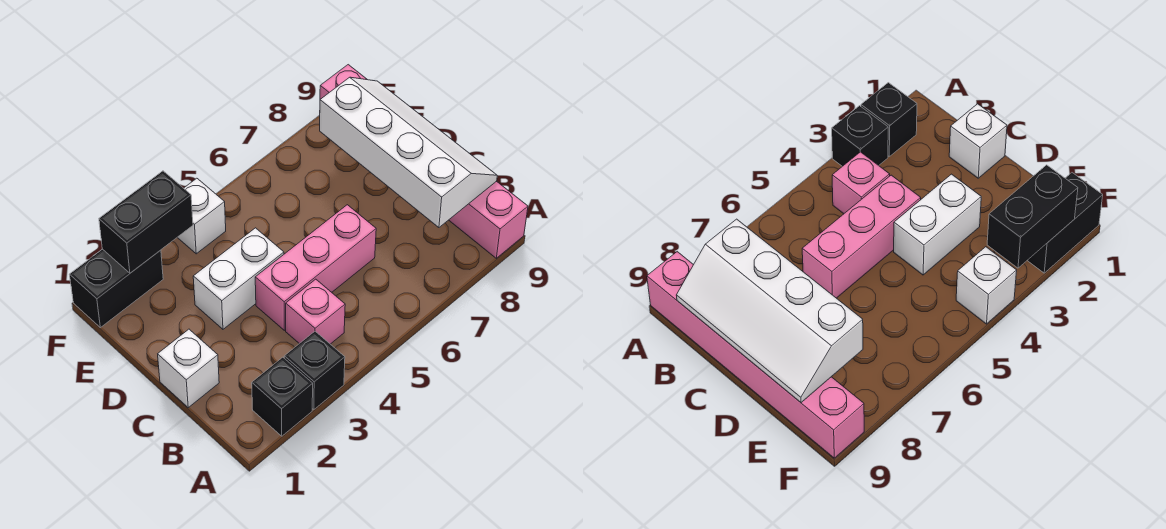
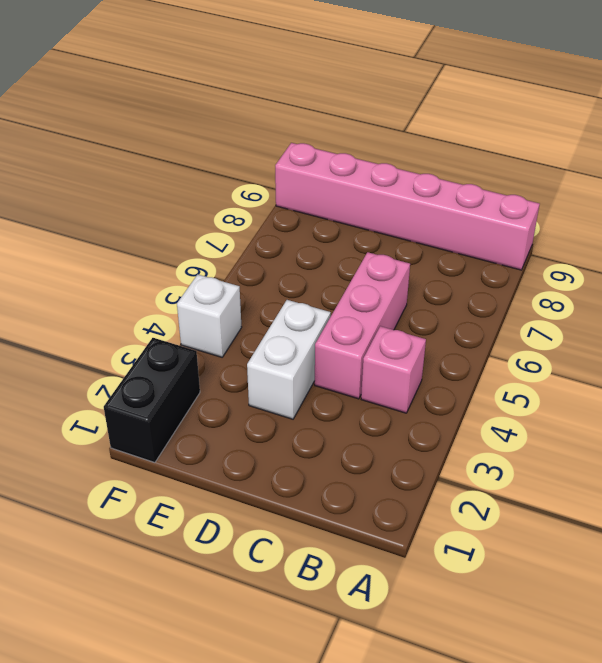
none -> black brick A2 level 1
none -> black brick A3 level 1

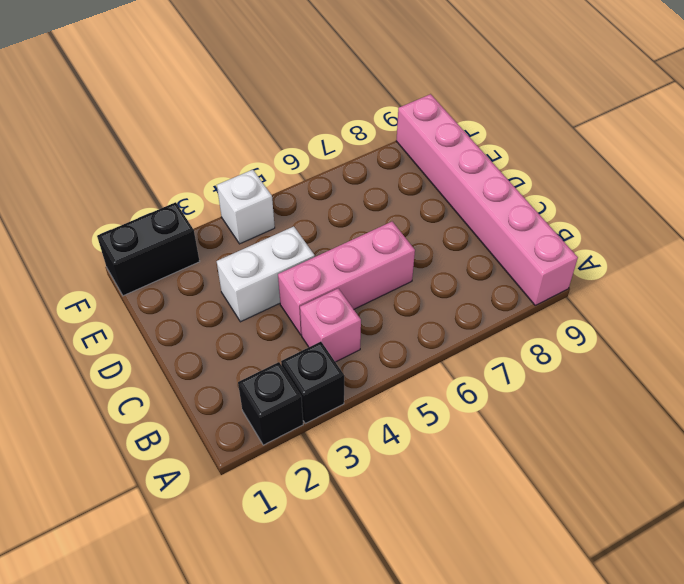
none -> white brick C1 level 1
none -> white slope B8:E9 level 2 top 8

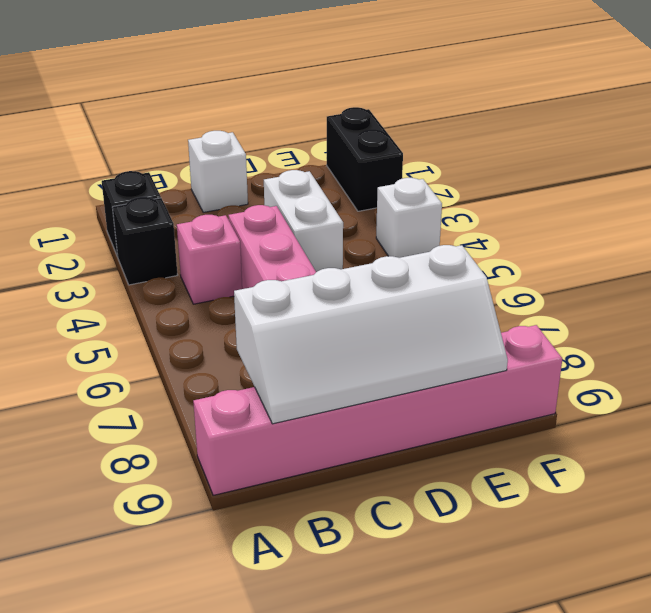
none -> black brick F2:F3 level 2

